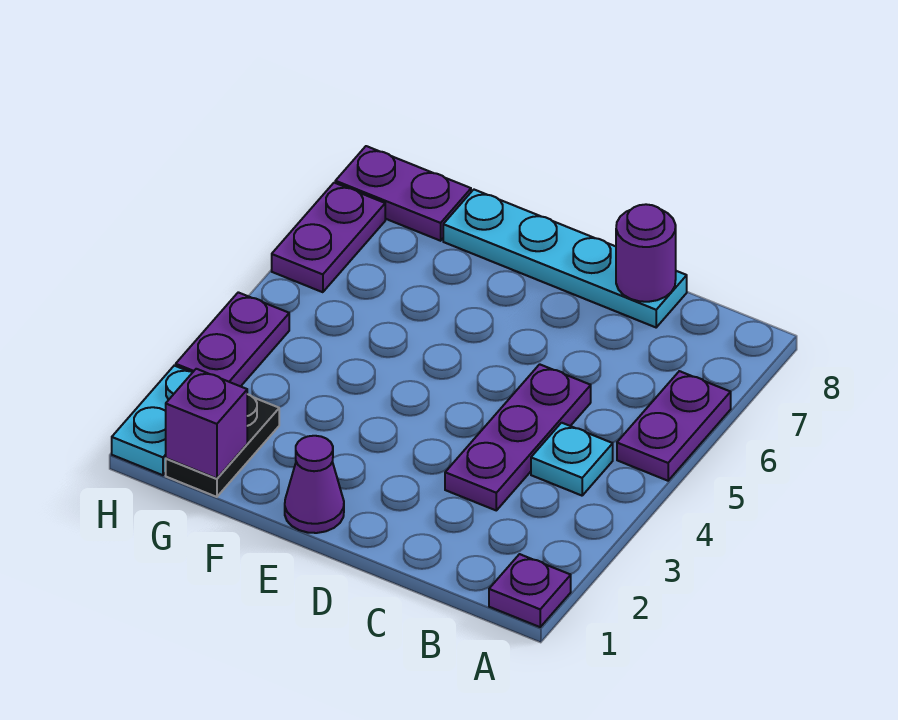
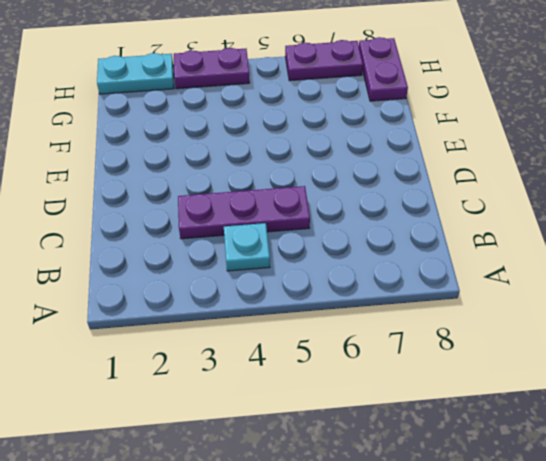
none -> purple plate A1 level 1
none -> purple plate A5:A6 level 1
none -> cyan plate C8:F8 level 1

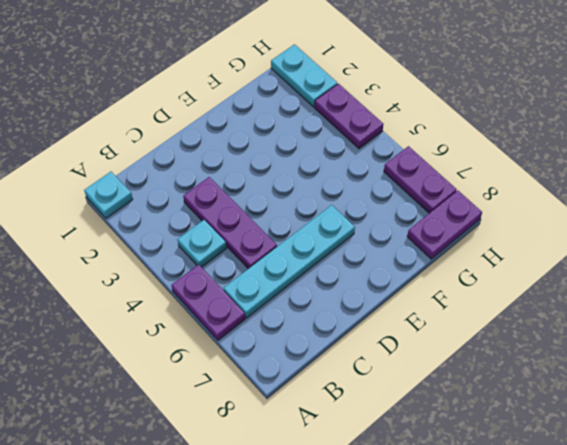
cyan plate A1 level 1 -> purple plate A1 level 1
cyan plate B6:E6 level 1 -> cyan plate C8:F8 level 1
none -> purple cone E1 level 1
none -> black plate G1:G2 level 1
none -> purple round brick C8 level 2

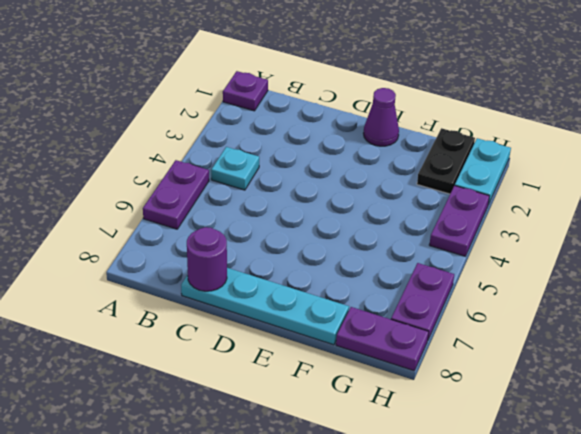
none -> purple plate C3:C5 level 1
none -> purple brick G1 level 2

